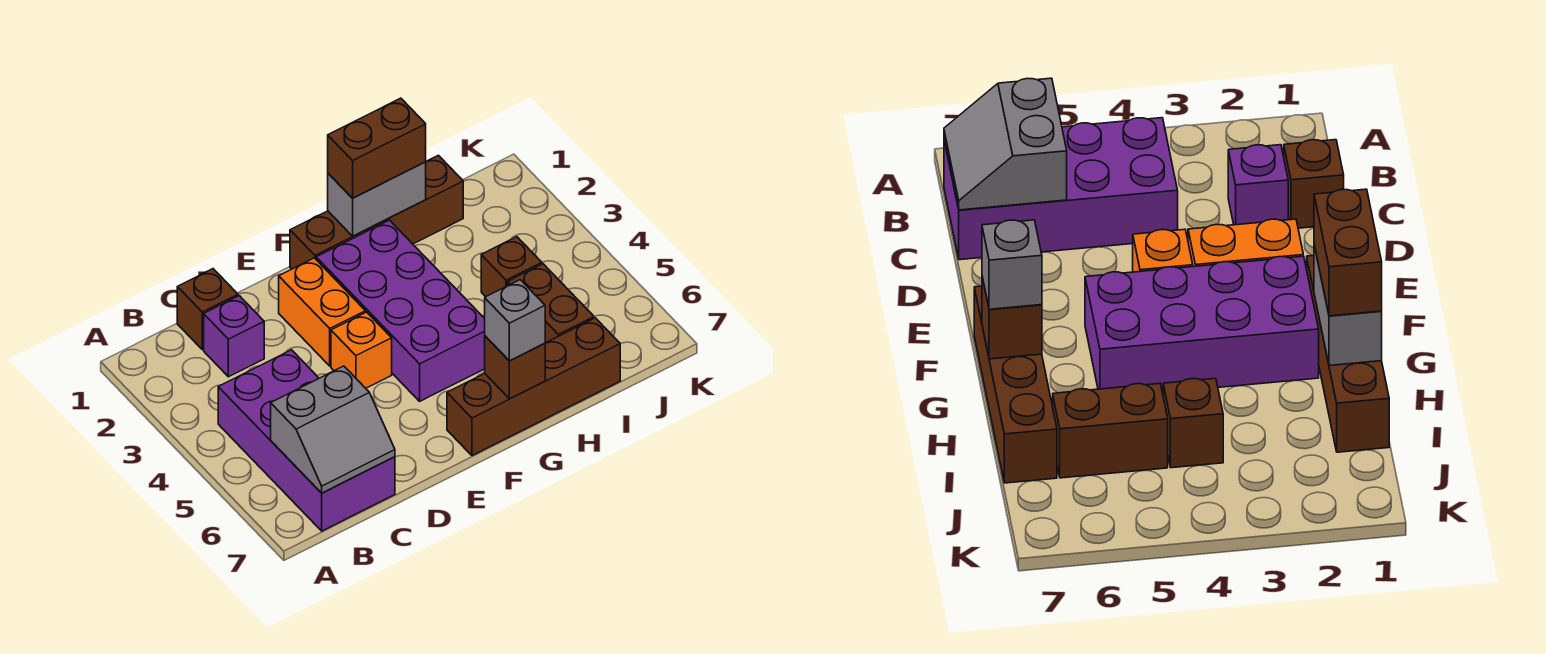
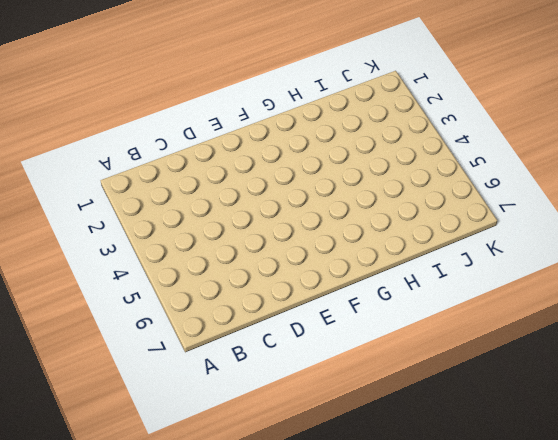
none -> purple brick B4:C7 level 1
none -> brown brick C1 level 1
none -> purple brick C2 level 1

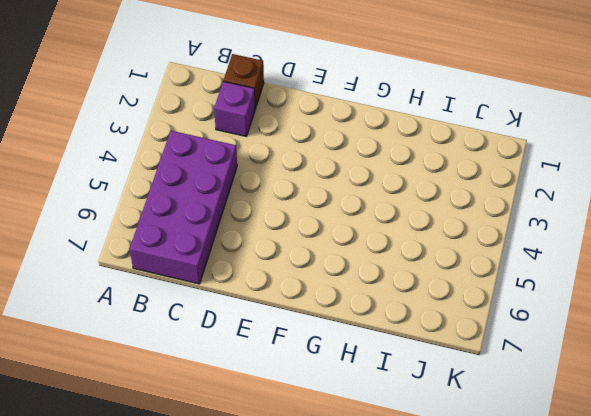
none -> orange brick E2:E3 level 1
none -> orange brick E4 level 1
none -> brown brick F1:I1 level 1

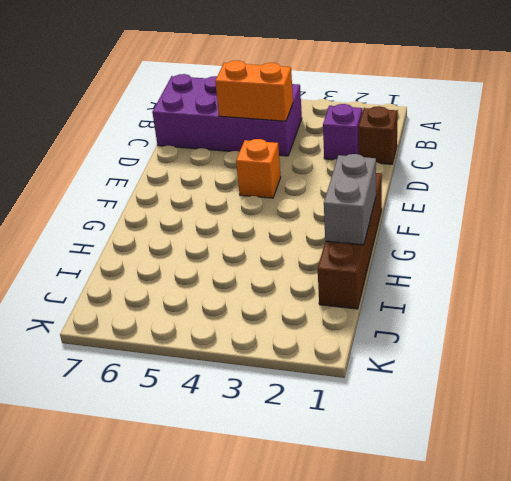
orange brick C4:C5 level 2 -> orange brick E2:E3 level 1
none -> purple brick F2:G5 level 1
none -> brown brick F7:I7 level 1
none -> brown brick I4 level 1

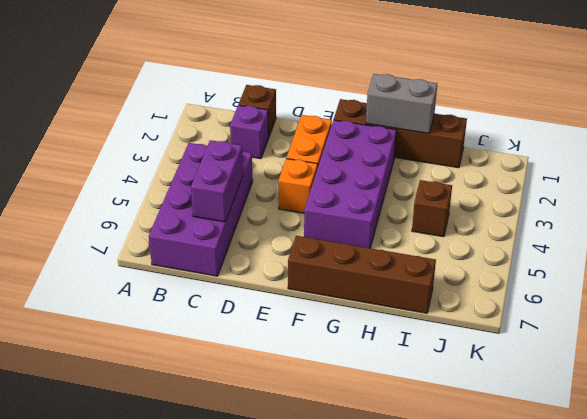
purple brick C5:C6 level 2 -> grey slope B6:C7 level 2 top 6
none -> brown brick I5:I6 level 1
none -> brown brick G7 level 2
none -> brown brick G1:H1 level 3

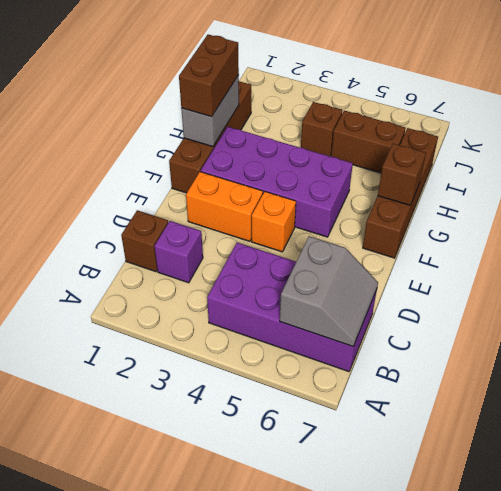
none -> grey brick G7 level 3

